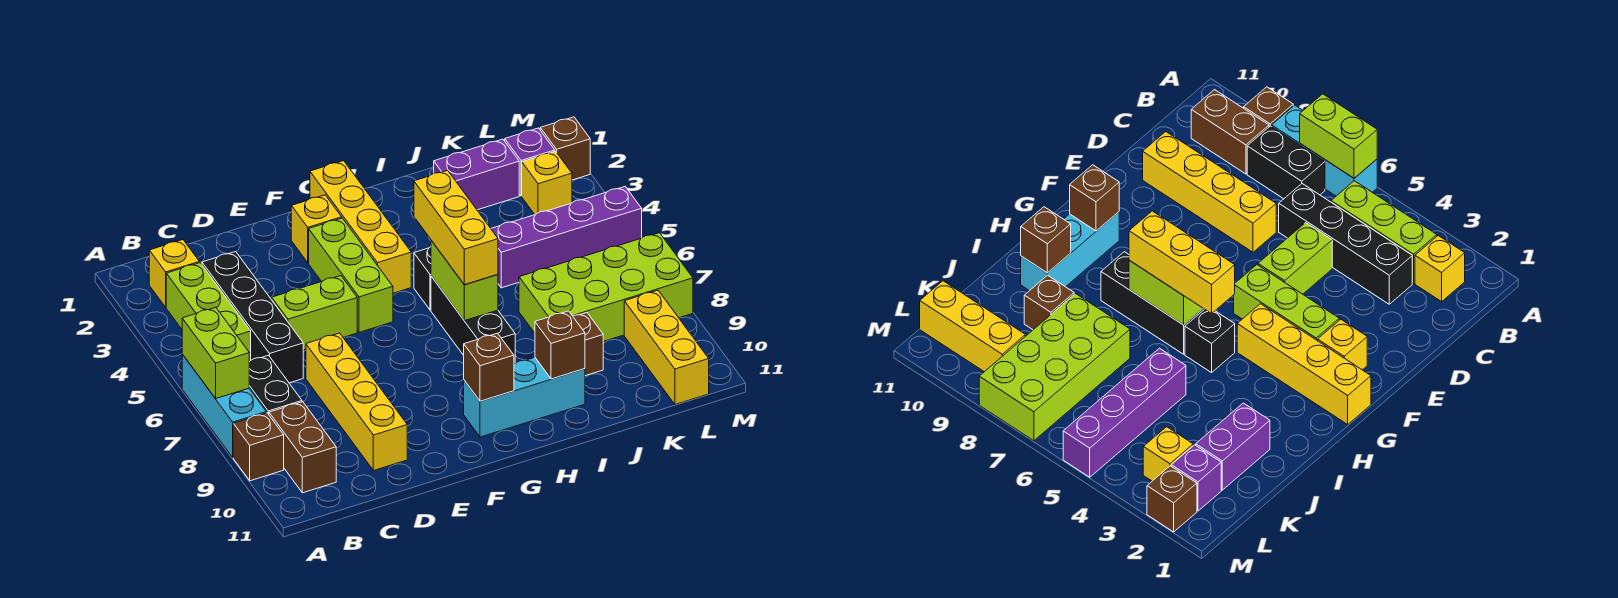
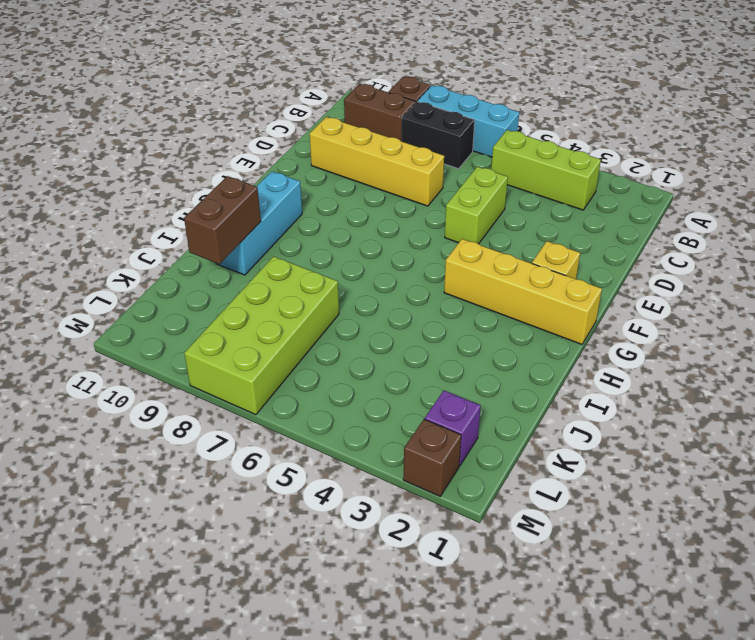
brown brick I10:J10 level 2 -> brown brick I10 level 2
none -> yellow brick B2 level 1
none -> black brick C3:C6 level 1
none -> lime brick F3:F5 level 1

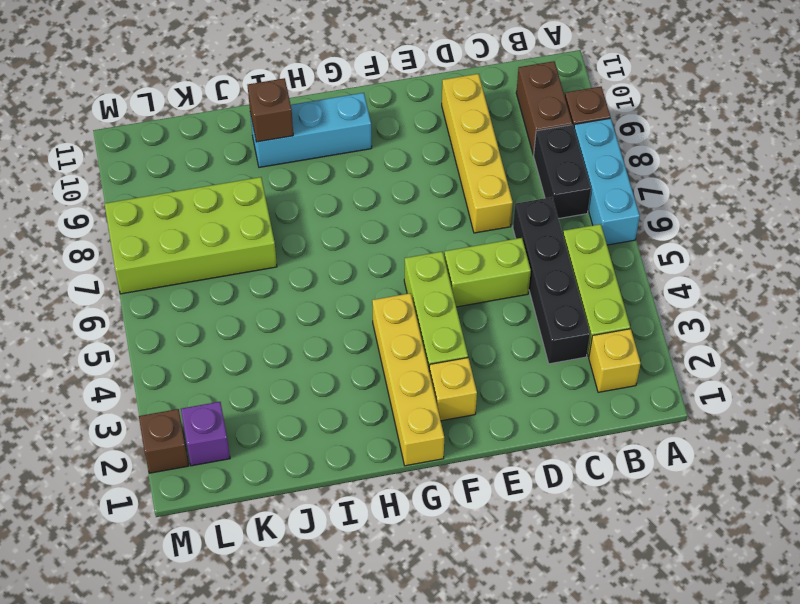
none -> black brick H5 level 1
none -> black brick H6:H8 level 1
none -> purple brick J2:K2 level 1

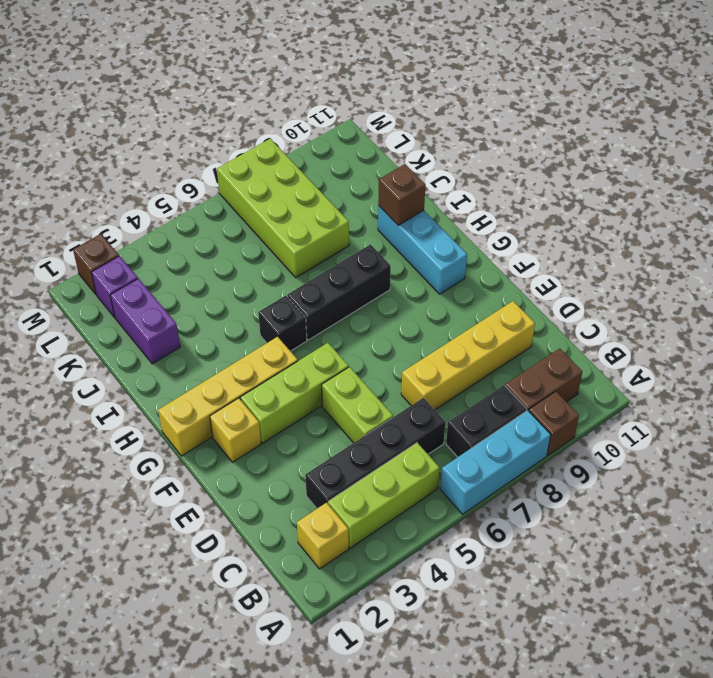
none -> purple brick J5:M5 level 1
none -> brown brick J9 level 1
none -> yellow brick L3 level 1

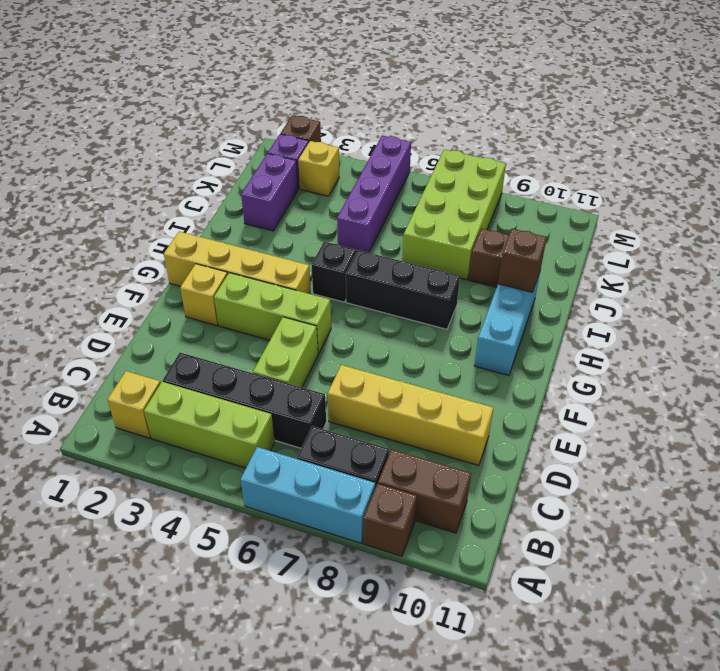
none -> yellow brick L9:L11 level 1
none -> lime brick A6:A7 level 2
none -> brown brick G10 level 2

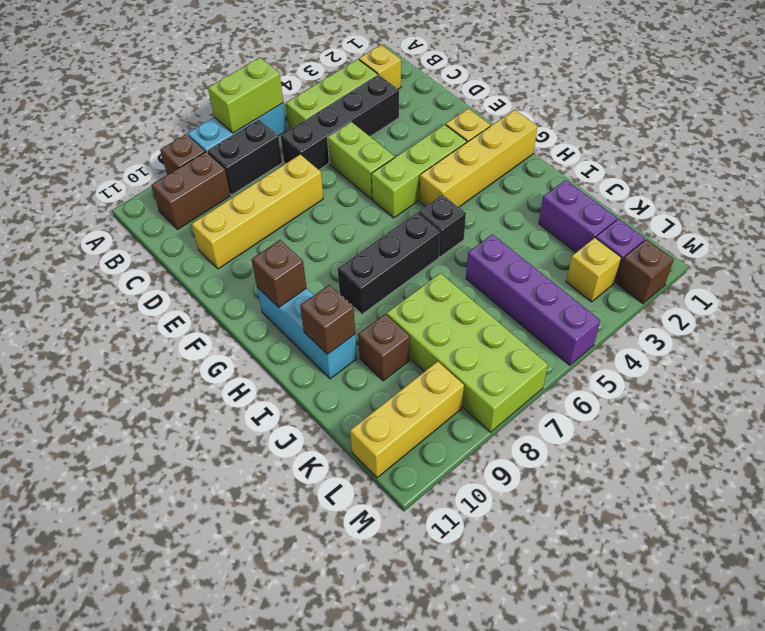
none -> lime brick H6:H7 level 2
none -> yellow brick H5:H7 level 3

